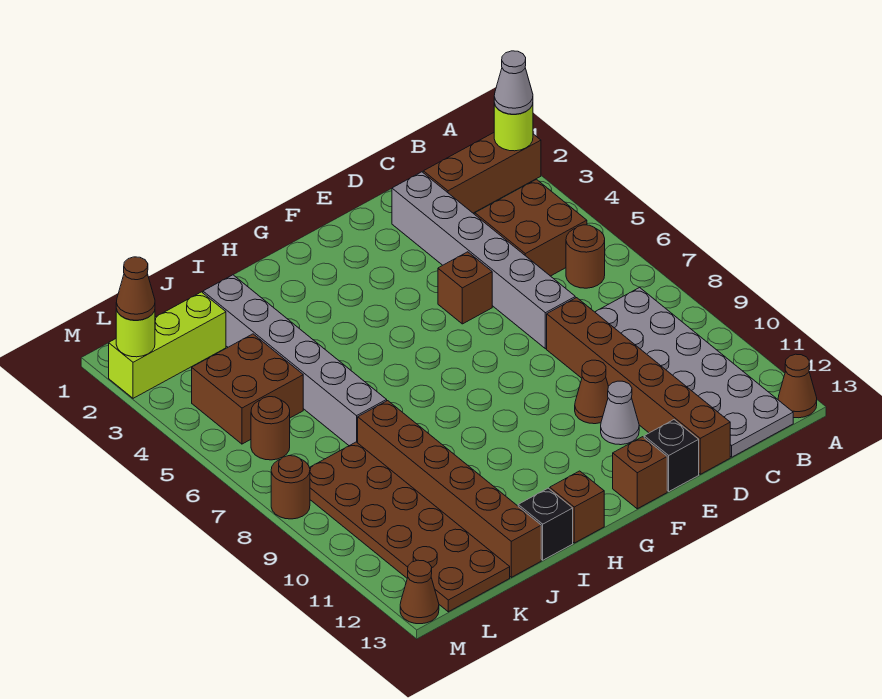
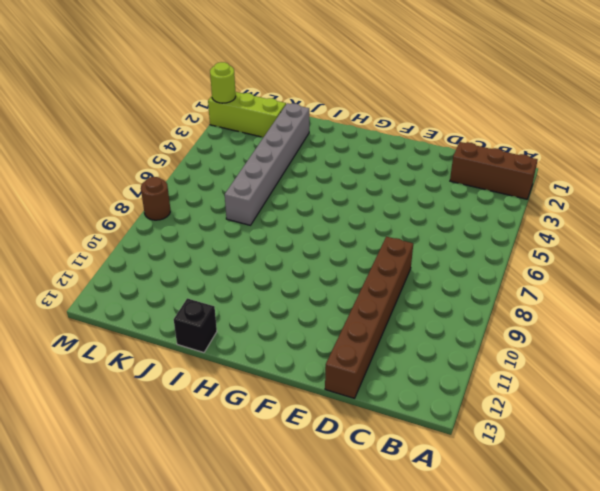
none -> brown cone A13 level 1
none -> brown brick B4:C5 level 1
none -> brown round brick B6 level 1

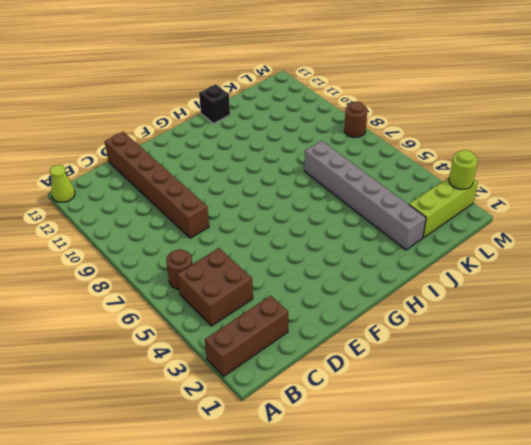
lime cone A13 level 1 -> brown cone A13 level 1
none -> grey plate B8:C13 level 1
none -> grey brick D2:D7 level 1
none -> brown brick E5 level 1

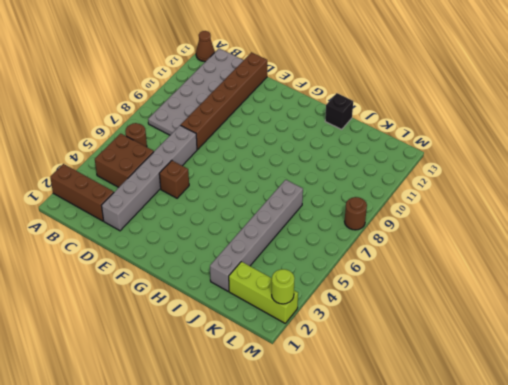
none -> brown cone E10 level 1
none -> grey cone E11 level 1
none -> black brick E13 level 1

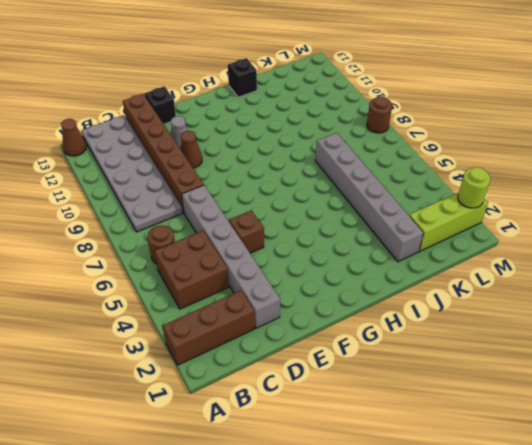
none -> brown brick F13 level 1
none -> brown brick H13 level 1
none -> brown brick J8:J13 level 1

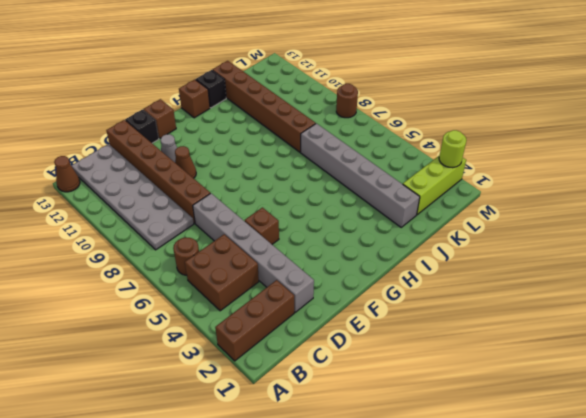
none -> brown brick K4:L5 level 1
none -> brown plate K8:L13 level 1
none -> brown round brick L6 level 1

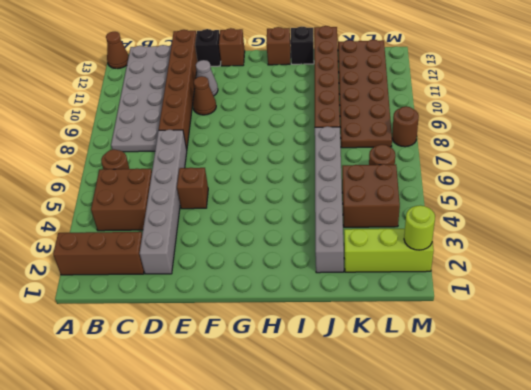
none -> brown cone M13 level 1
none -> lime round brick A2 level 2
none -> grey cone A2 level 3

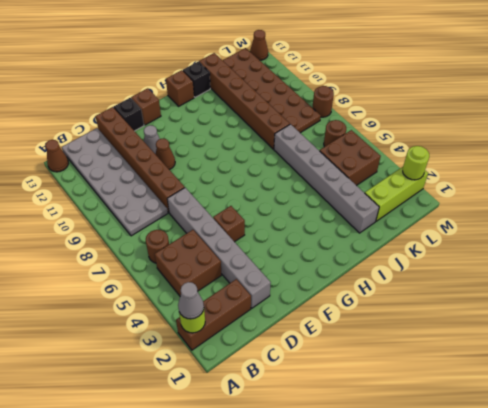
none -> brown cone M2 level 3

